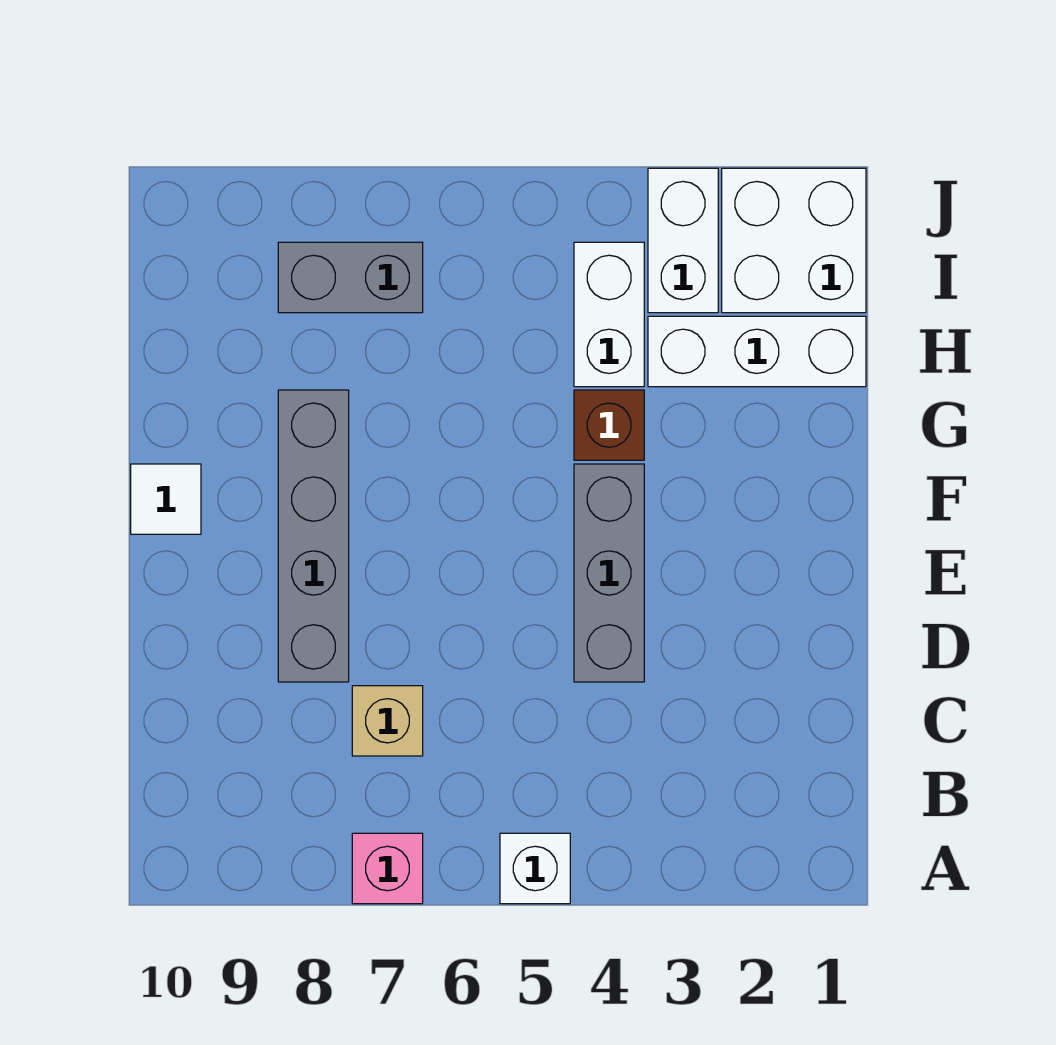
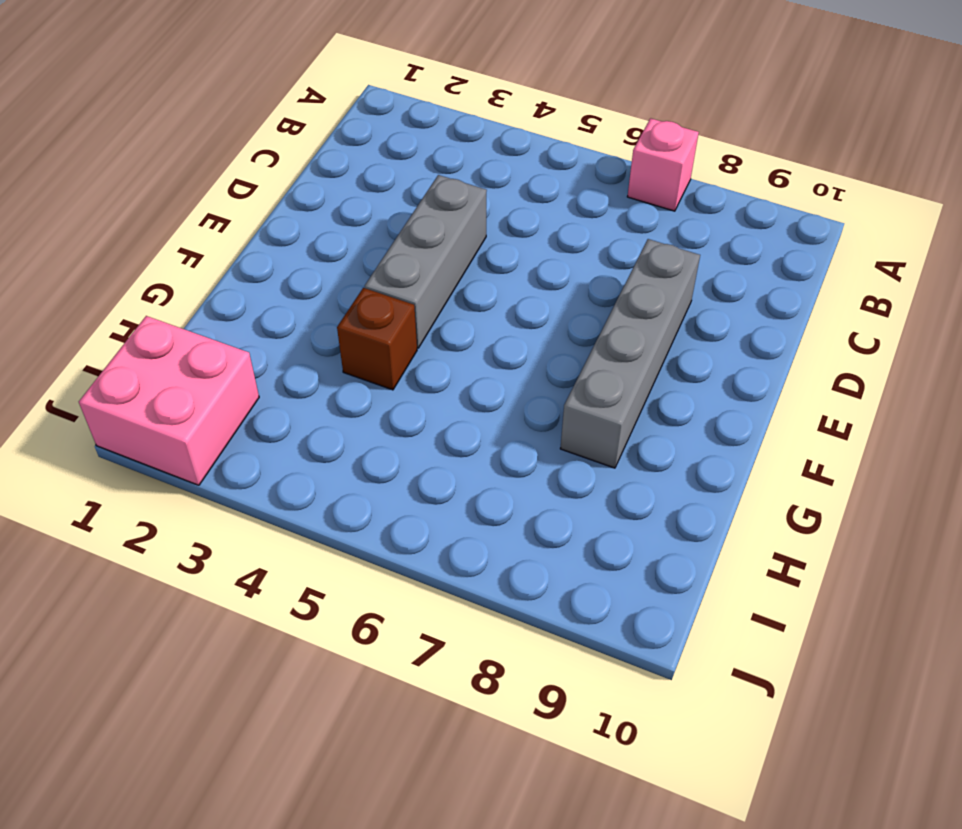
pink brick I1:J2 level 1 -> white brick I1:J2 level 1
none -> white brick A5 level 1
none -> tan brick C7 level 1
none -> white tile F10 level 1

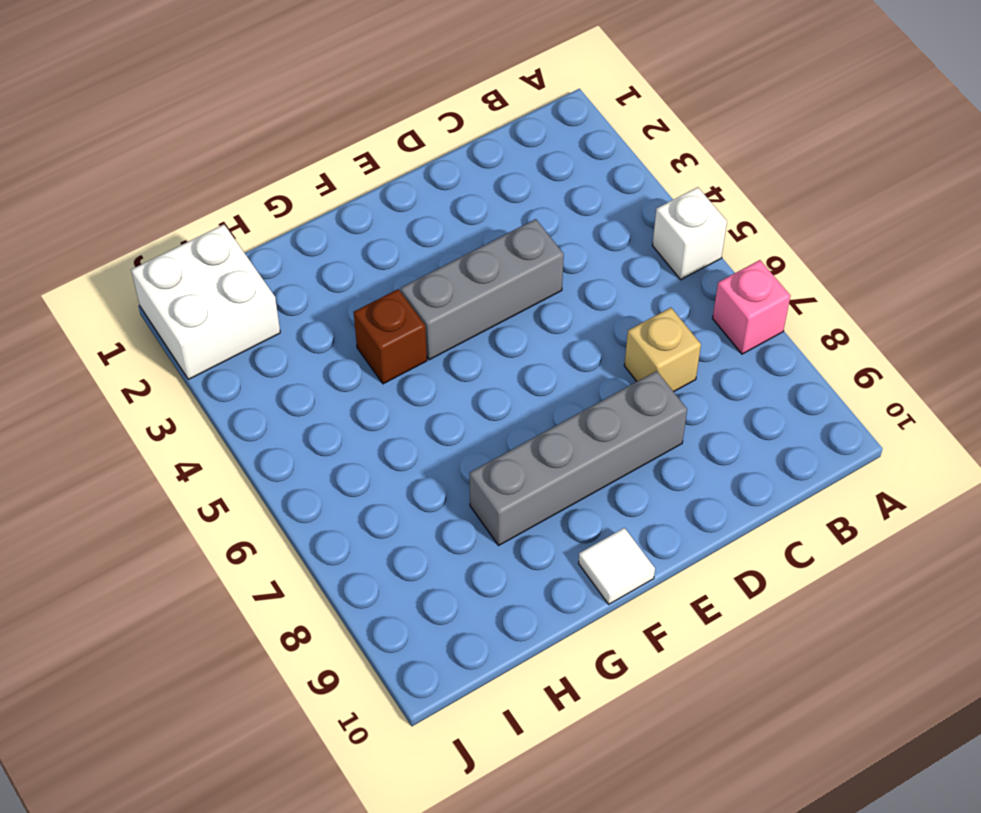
none -> white brick H1:H3 level 1
none -> white brick H4:I4 level 1
none -> white brick I3:J3 level 1

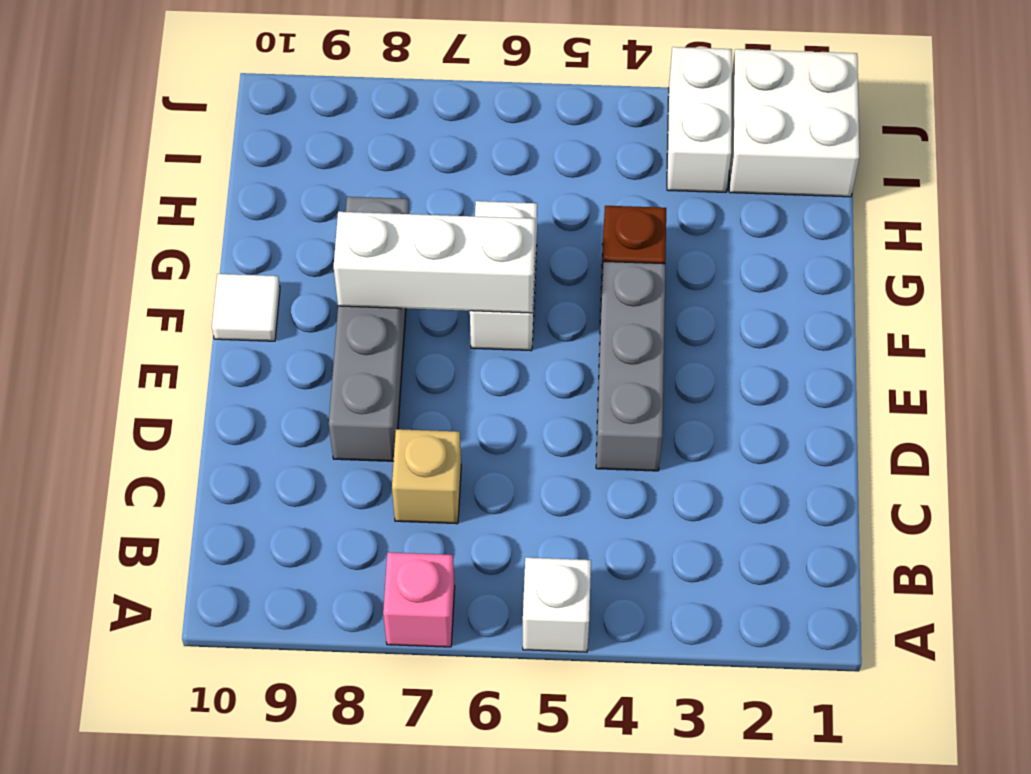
white brick F6:G6 level 1 -> white brick H4:I4 level 1
white brick F6:F8 level 2 -> white brick H1:H3 level 1
none -> grey brick I7:I8 level 1

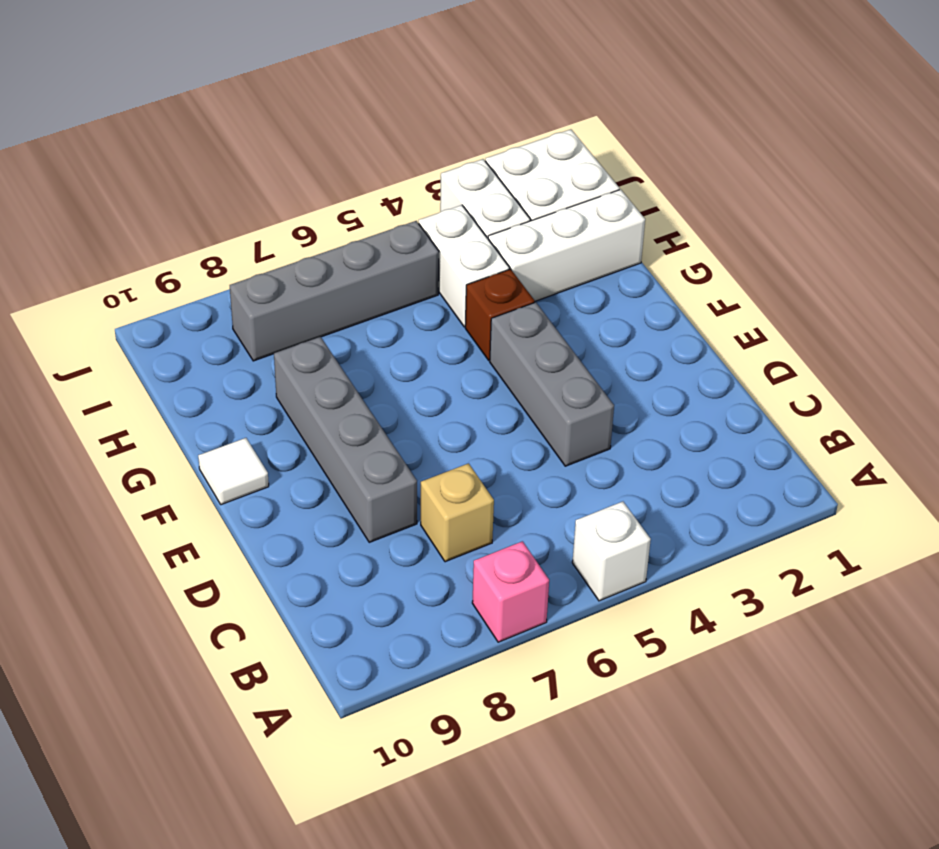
grey brick I5:I8 level 1 -> grey brick I7:I8 level 1

